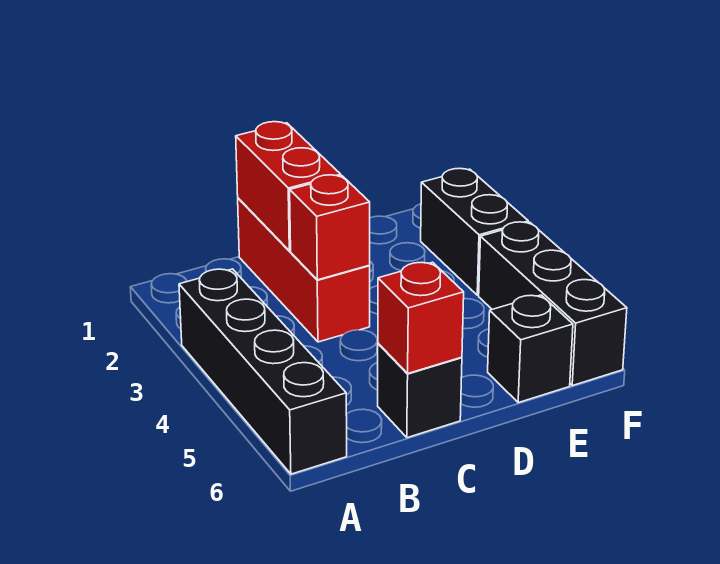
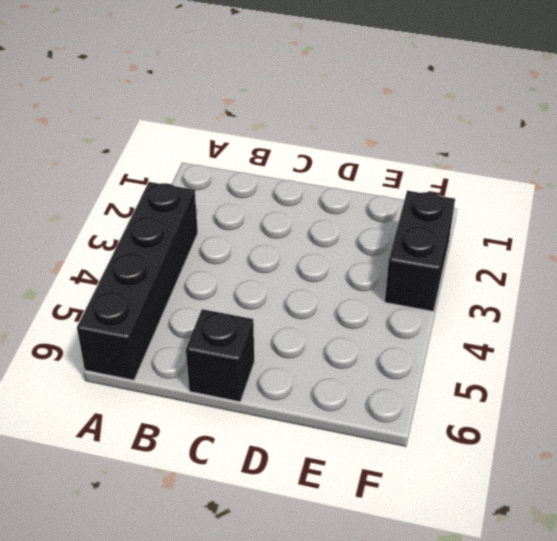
none -> red brick C1:C3 level 1
none -> black brick E6 level 1

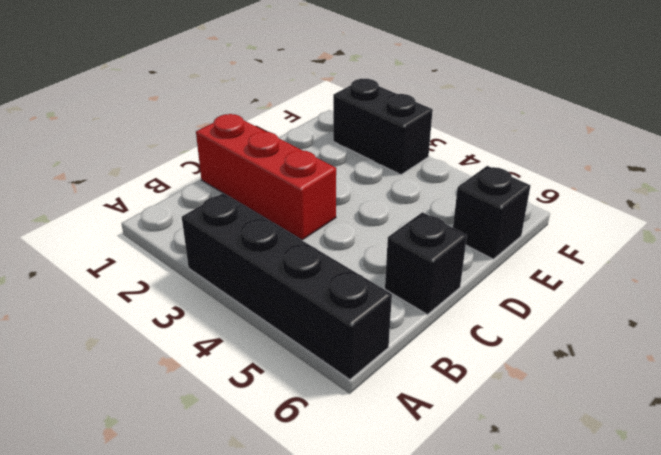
none -> black brick F4:F6 level 1
none -> red brick C1:C2 level 2

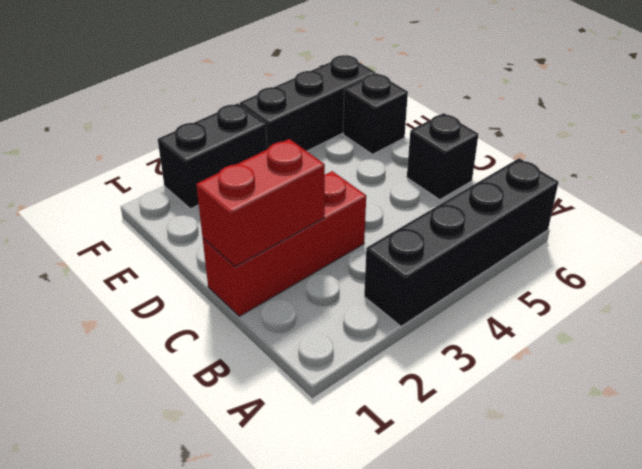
none -> red brick C3 level 2
none -> red brick C6 level 2

